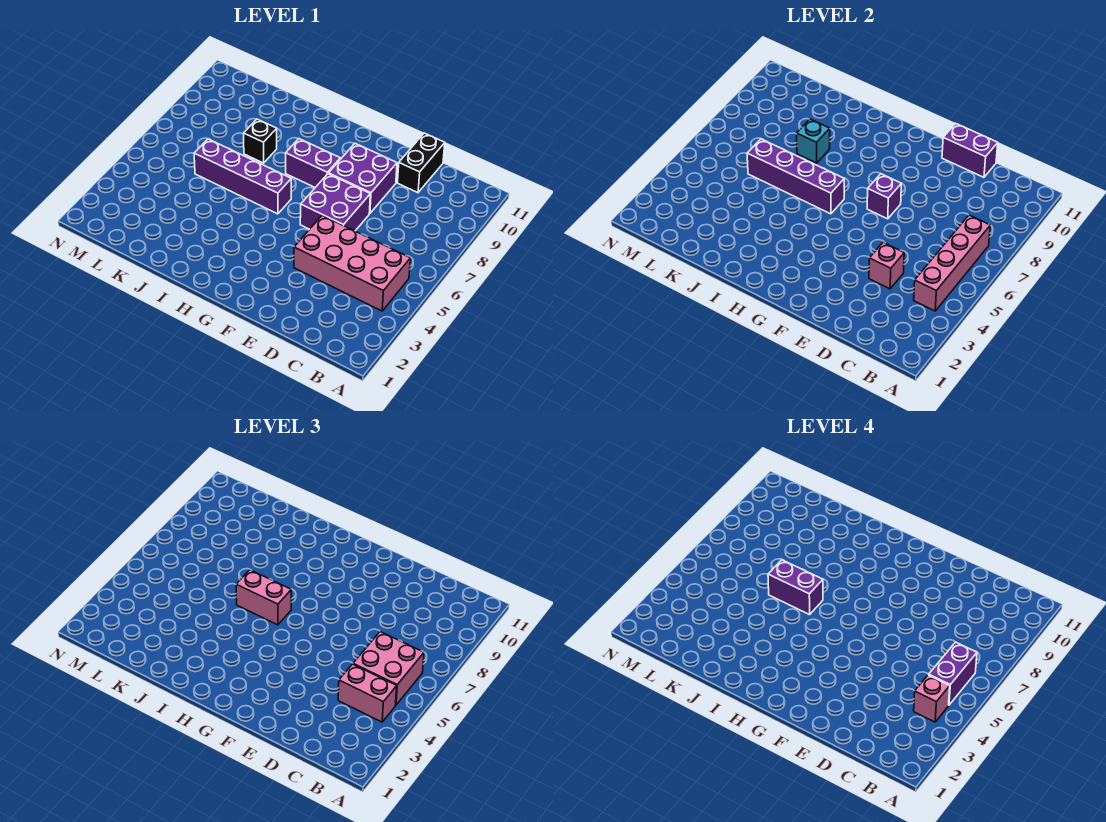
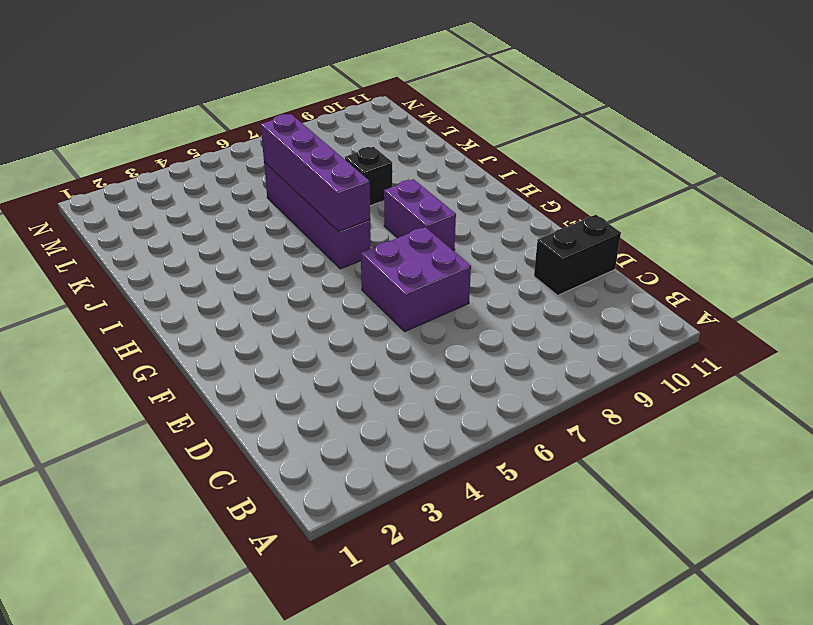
none -> pink brick B4:E5 level 1
none -> purple brick E8:F9 level 1
none -> pink brick B4:B7 level 2

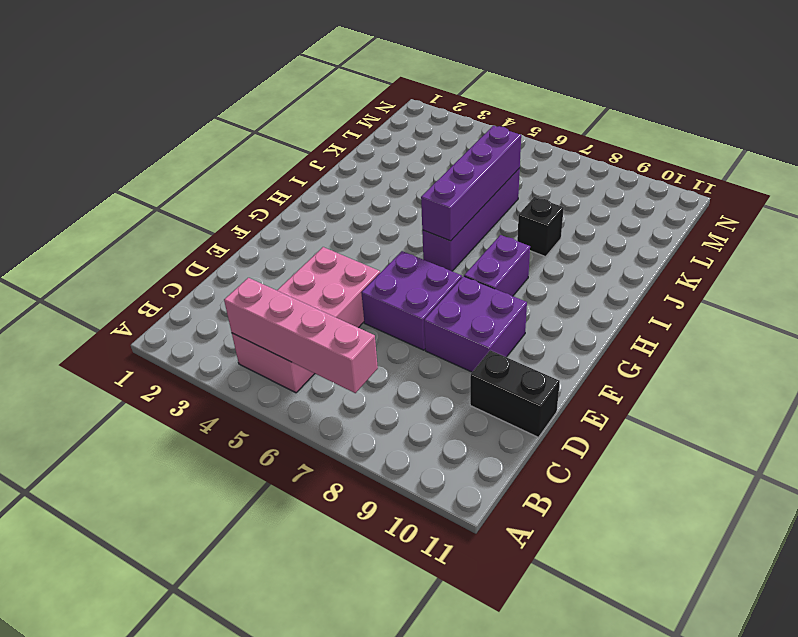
none -> pink brick D4 level 2
none -> purple brick D11:E11 level 2
none -> purple brick F7 level 2

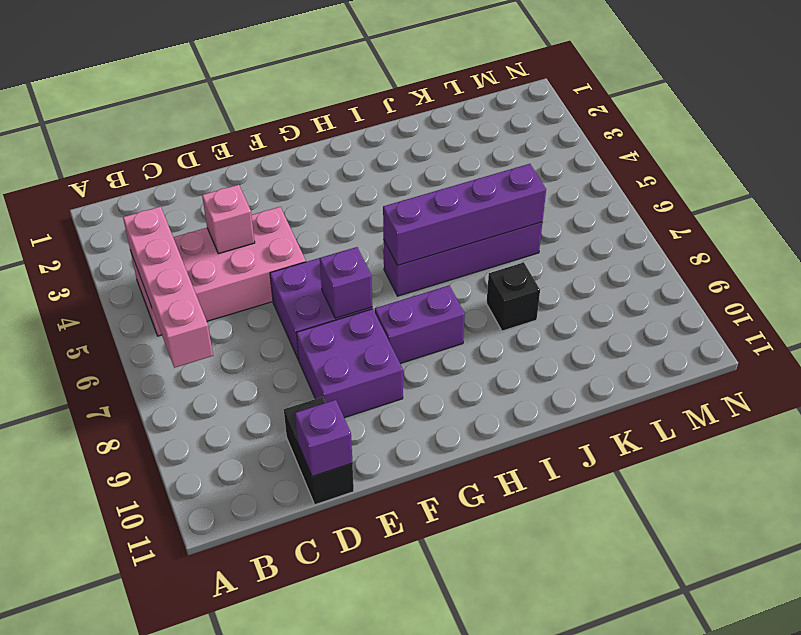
purple brick D11 level 2 -> purple brick D11:E11 level 2
none -> cyan brick J8 level 2
none -> pink brick B4:C4 level 3
none -> pink brick B5:C6 level 3

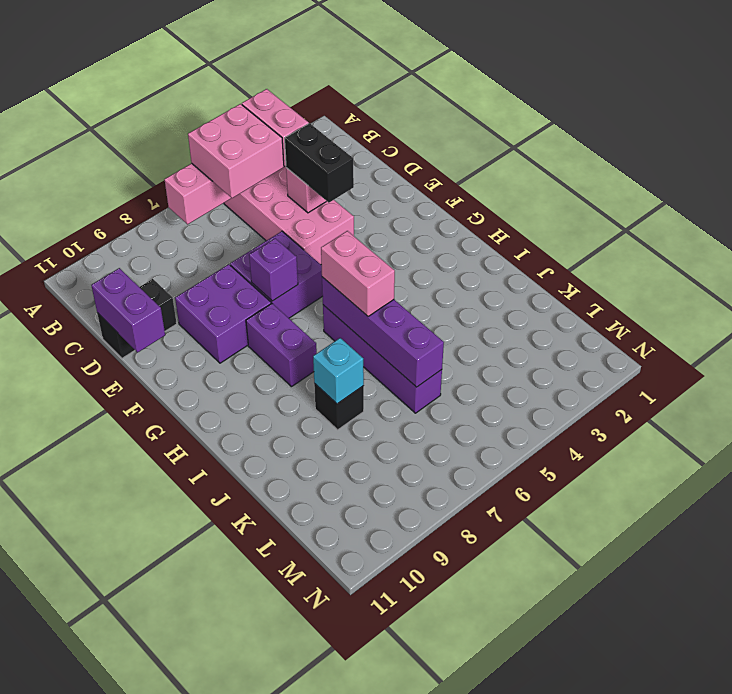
black brick D4:E4 level 3 -> none
none -> pink brick B4 level 4
none -> purple brick B5:B6 level 4
none -> purple brick I6:J6 level 4

